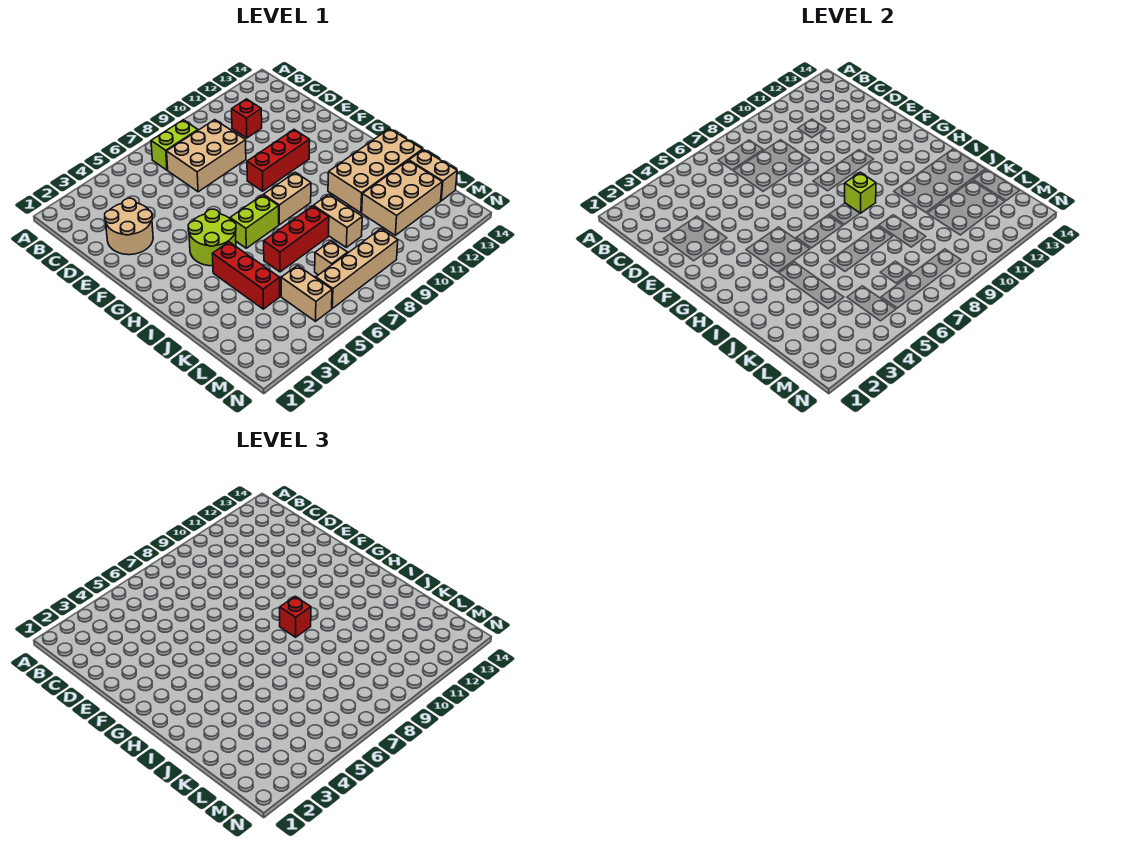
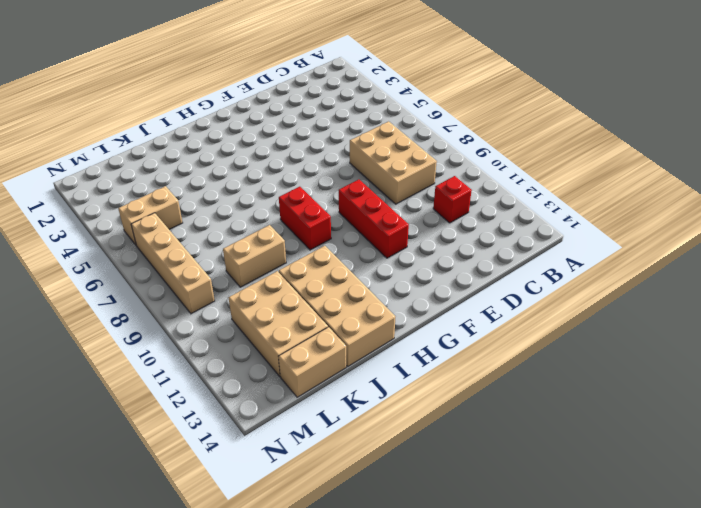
red brick H8:H9 level 1 -> tan brick H8:H9 level 1
none -> lime brick B7:B8 level 1
none -> tan round brick D2:E3 level 1
none -> lime round brick G4:H5 level 1

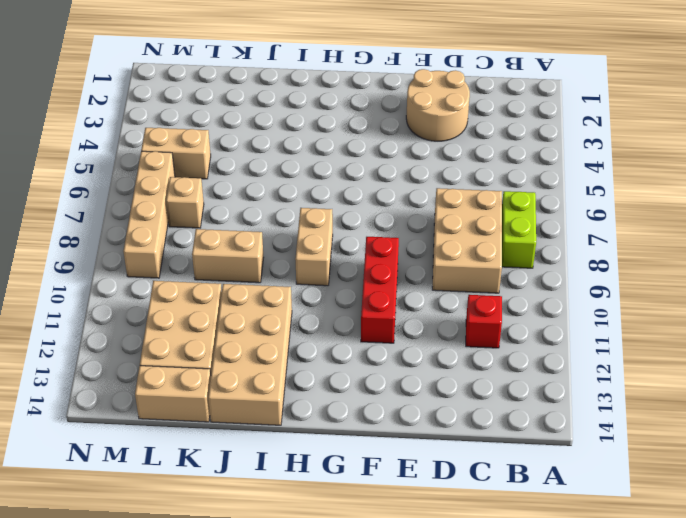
none -> lime round brick G4:H5 level 1
none -> lime brick H6:H7 level 1
none -> red brick I4:K4 level 1

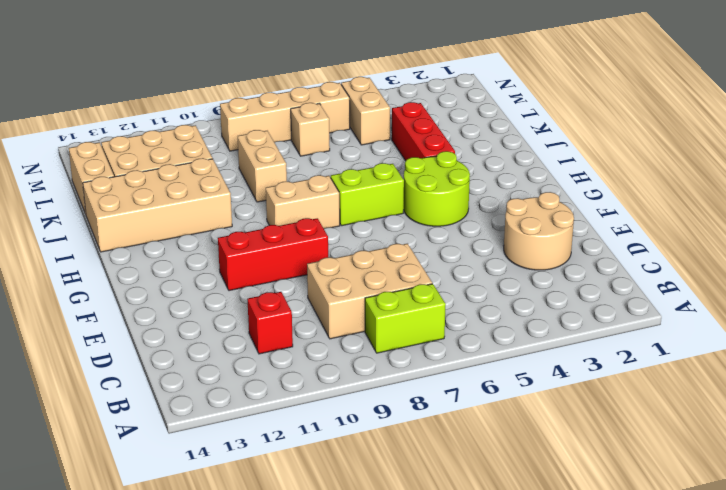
none -> red brick J6:J8 level 1
none -> lime brick H9 level 2
none -> red brick H9 level 3

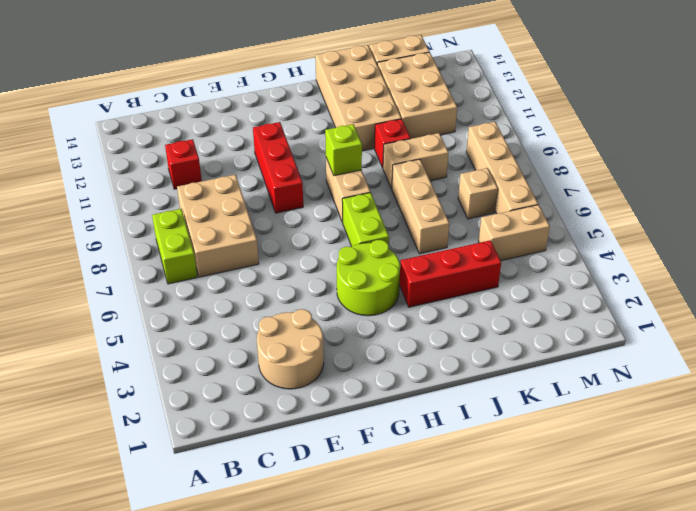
tan brick J6:J8 level 1 -> red brick J6:J8 level 1
red brick J10 level 1 -> red brick H9 level 3

